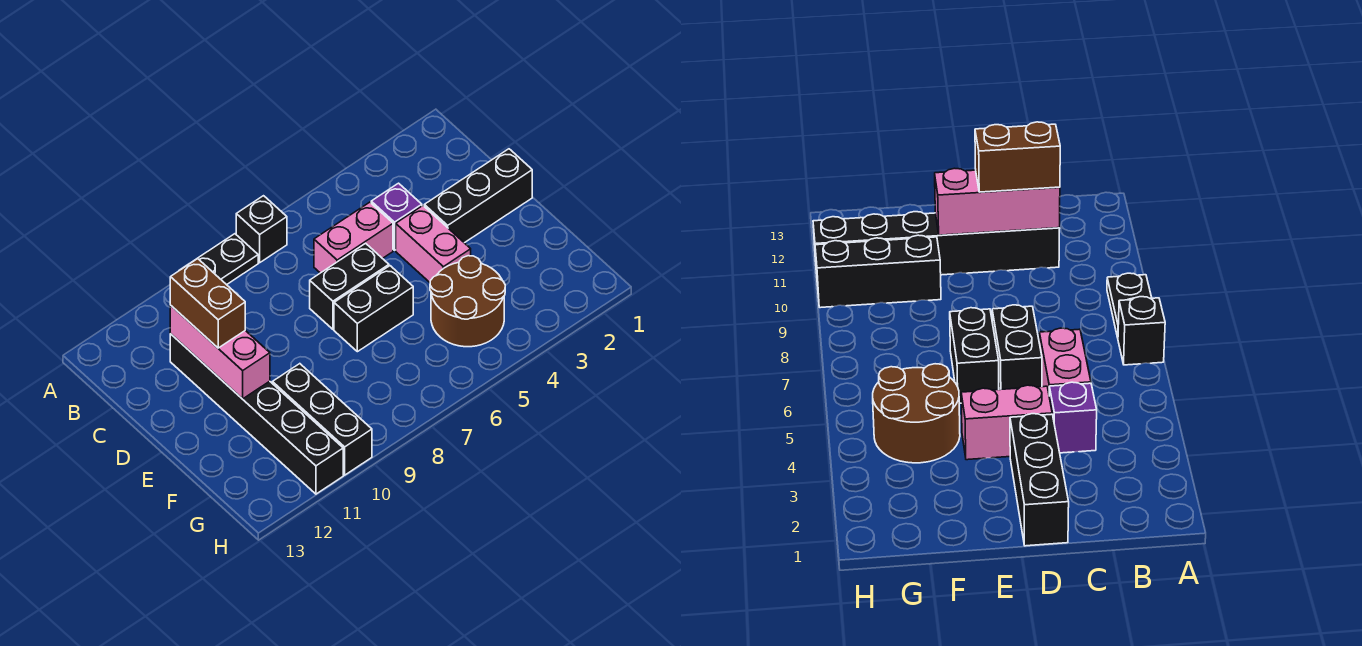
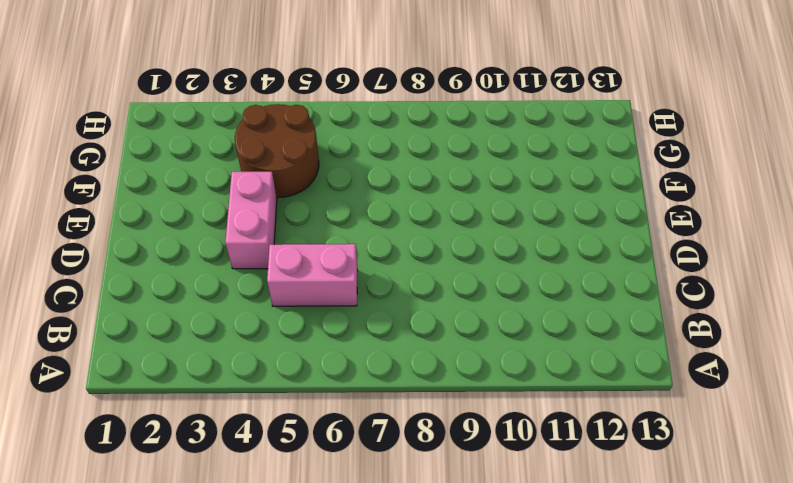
none -> black brick A7 level 1
none -> black plate A8:A9 level 1
none -> purple brick C4 level 1

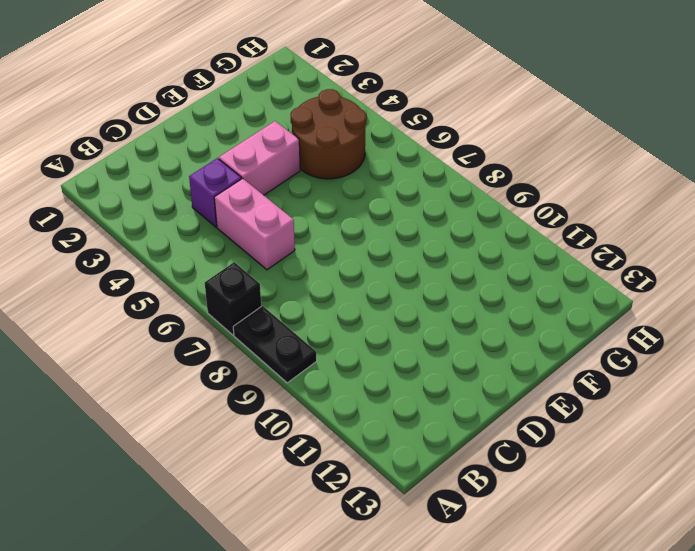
none -> black brick C11:H11 level 1
none -> black brick D1:D3 level 1
none -> black brick D6:D7 level 1

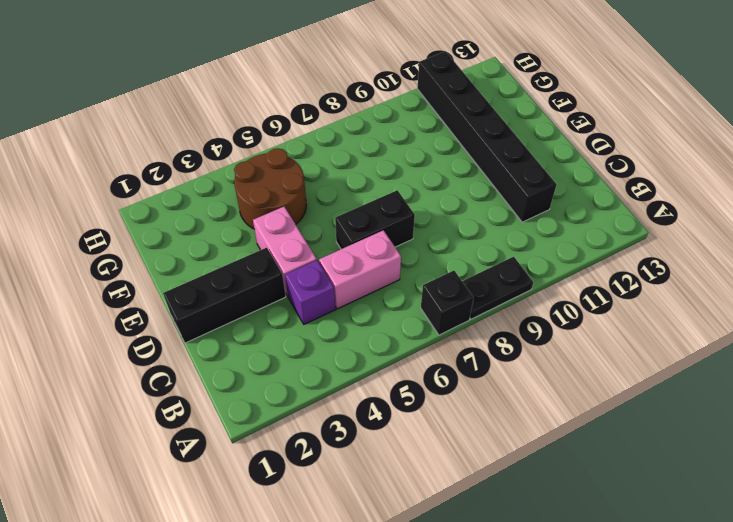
none -> black brick E6:E7 level 1
none -> black brick F10:H10 level 1
none -> pink brick C11:E11 level 2

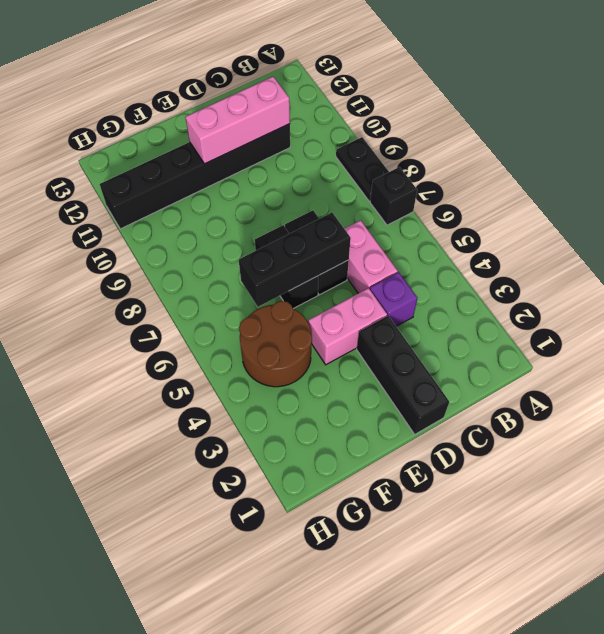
black brick D6:F6 level 2 -> black brick F10:H10 level 1
none -> brown brick C11:D11 level 3

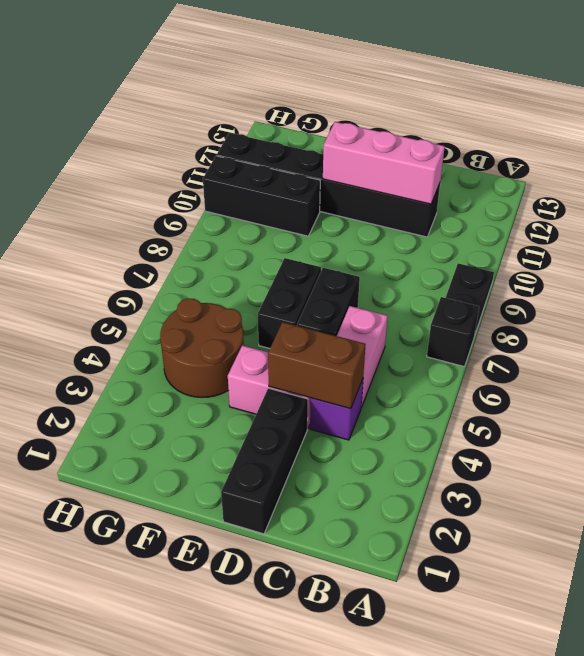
brown brick C4:D4 level 2 -> brown brick C11:D11 level 3

